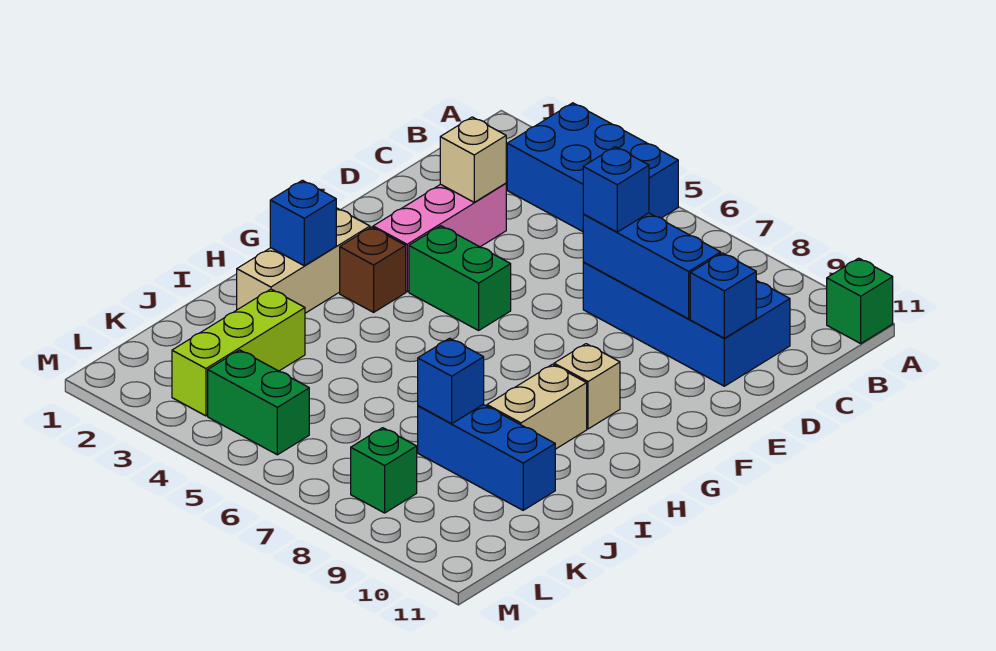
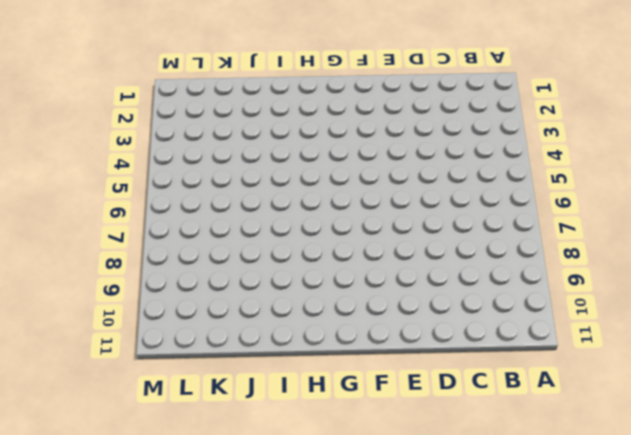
none -> blue brick A3:B5 level 1
none -> green brick A11 level 1
none -> blue brick C7:D10 level 1

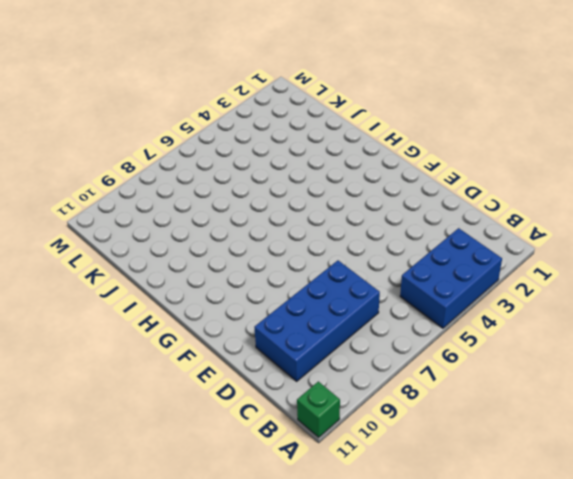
none -> pink brick D3:F3 level 1
none -> green brick F4:F5 level 1
none -> tan brick G2:I2 level 1

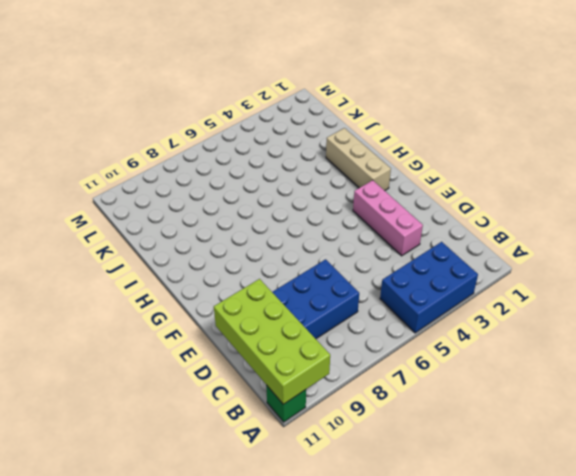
lime brick A10:D11 level 2 -> blue brick D10 level 2
none -> green brick F4:F5 level 1
none -> brown brick G3 level 1
none -> tan brick G9 level 1

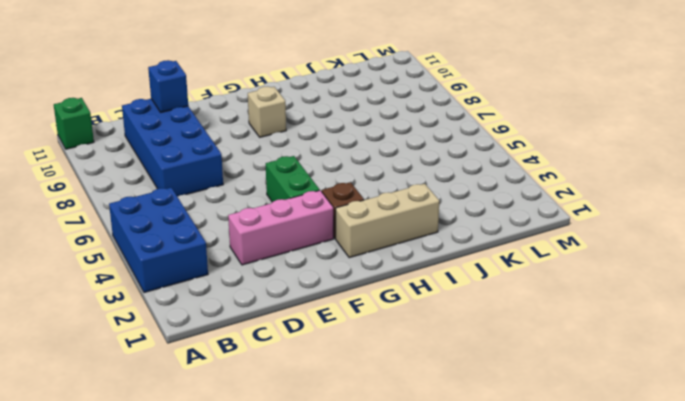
none -> tan brick H9:I9 level 1
none -> lime brick J3:L3 level 1
none -> blue brick J8:J10 level 1

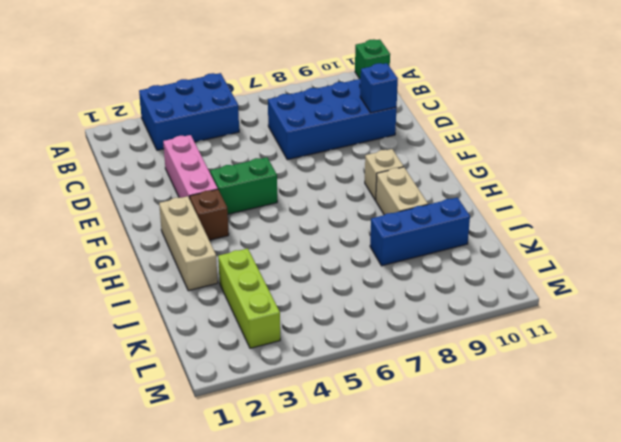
none -> green brick L4:L5 level 1
none -> green brick L8 level 1
none -> tan brick D3 level 2

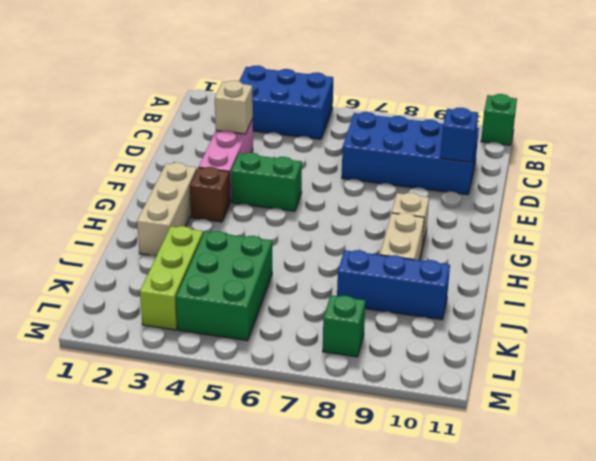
green brick J4:L5 level 1 -> green brick L4:L5 level 1
none -> blue brick D7:D9 level 2
none -> blue brick H2 level 2
none -> blue brick J8 level 2

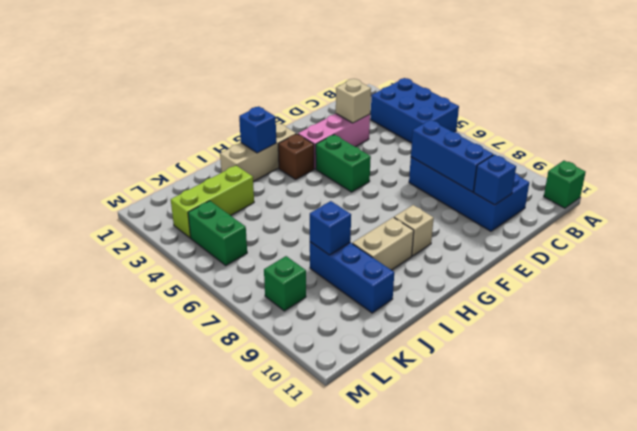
none -> blue brick D7 level 3

